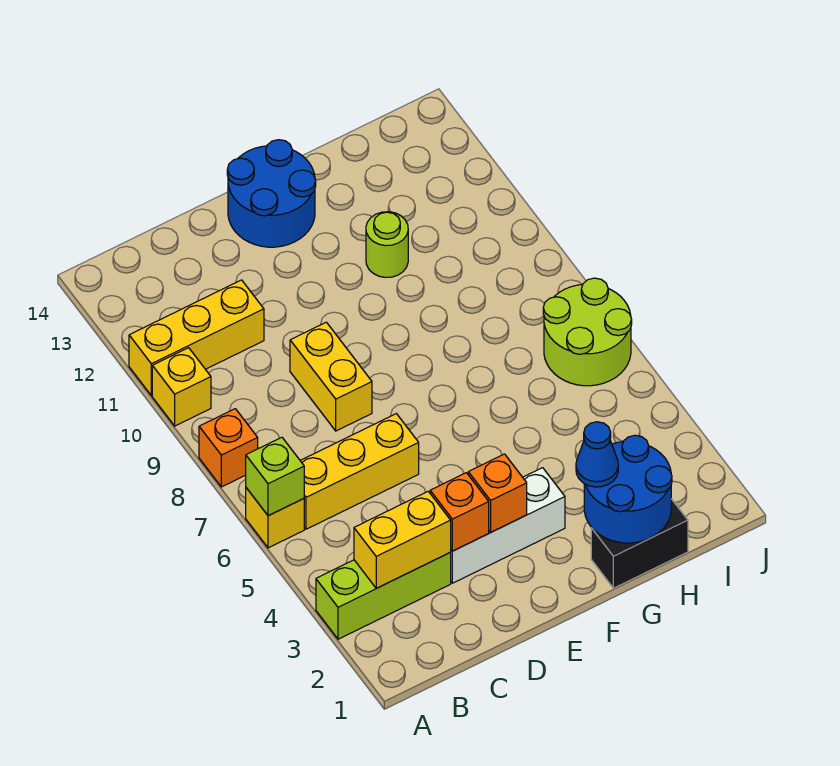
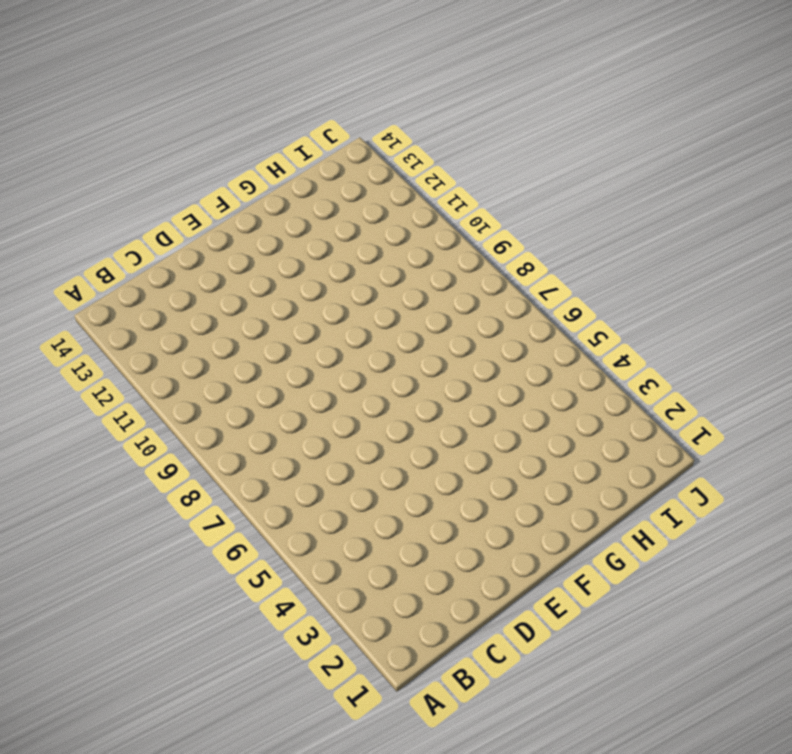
none -> lime brick A3:C3 level 1
none -> yellow brick A6 level 1
none -> orange brick A8 level 1

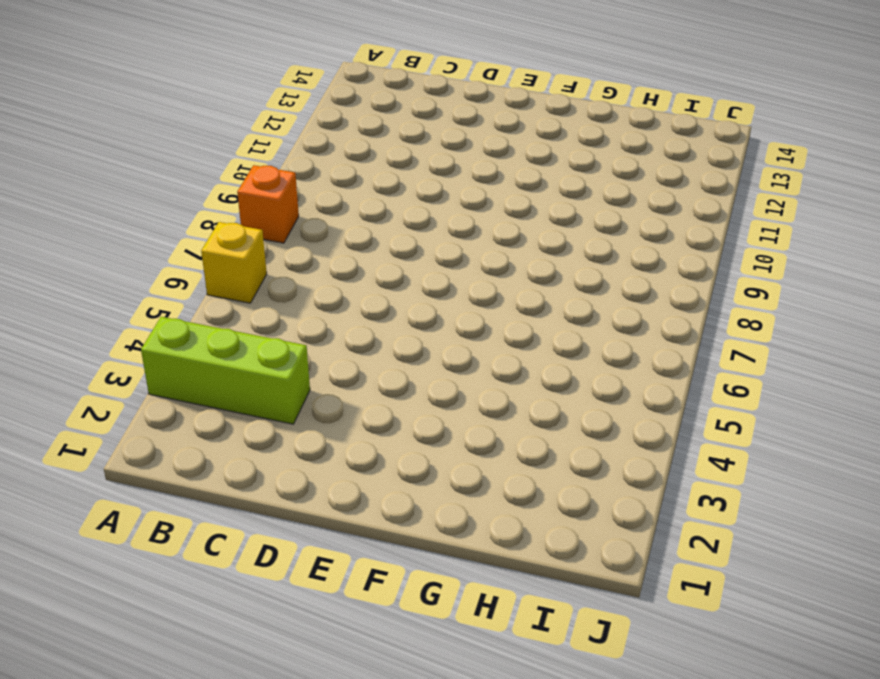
none -> yellow brick A10 level 1
none -> yellow brick A11:C11 level 1
none -> yellow brick B6:D6 level 1

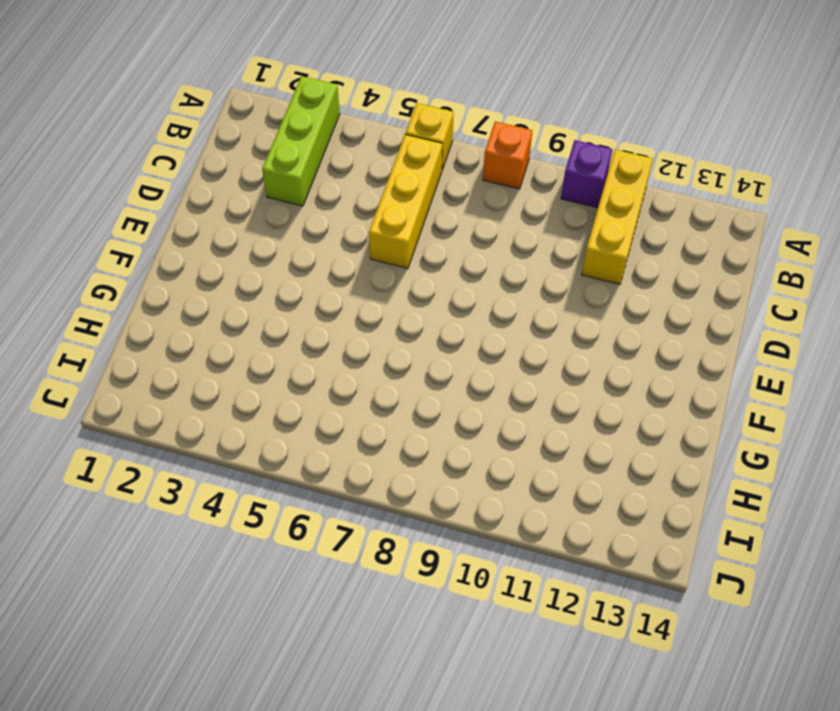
purple brick A10 level 1 -> yellow brick A10 level 1
none -> white brick D3:F3 level 1
none -> yellow brick D8:D9 level 1
none -> blue round brick E13:F14 level 1

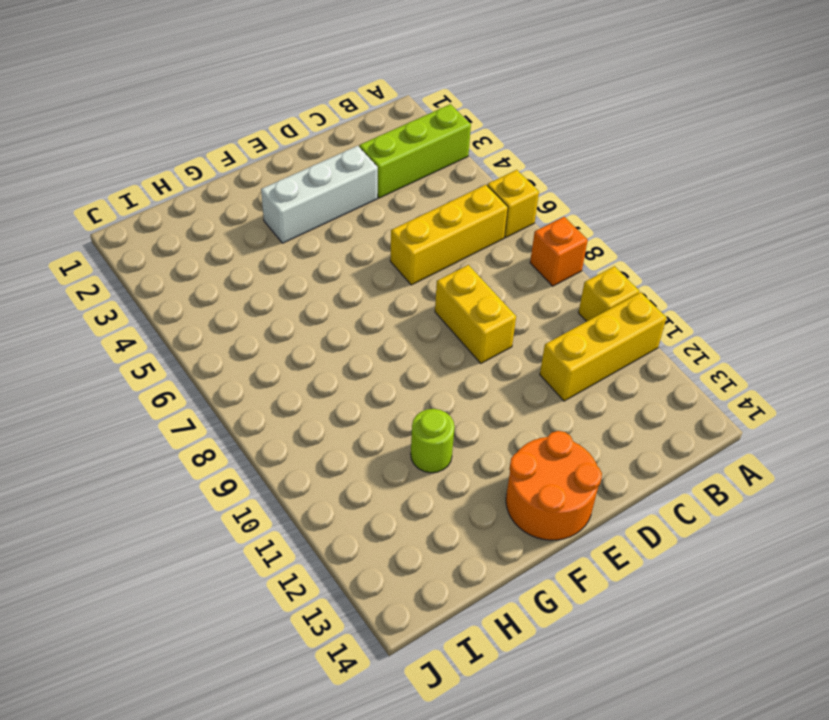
orange round brick E13:F14 level 1 -> blue round brick E13:F14 level 1
none -> black brick G1:H1 level 1
none -> lime round brick I6:J7 level 1
none -> lime brick A6 level 2

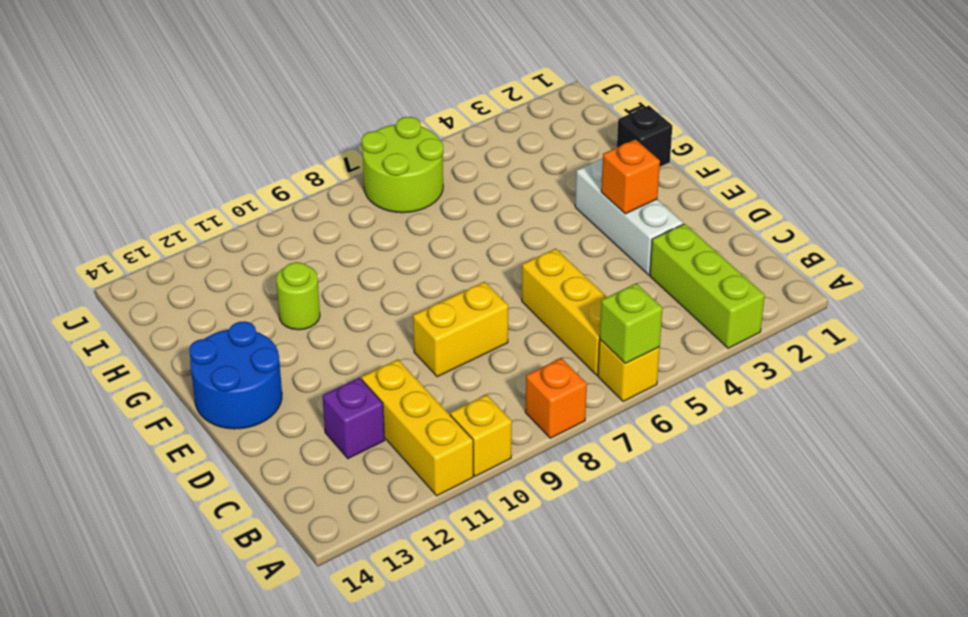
purple brick C12 level 1 -> none
black brick G1 level 1 -> black brick G1:H1 level 1
none -> yellow brick B3:C3 level 2
none -> orange brick D3 level 2
none -> blue round brick G1:H2 level 2

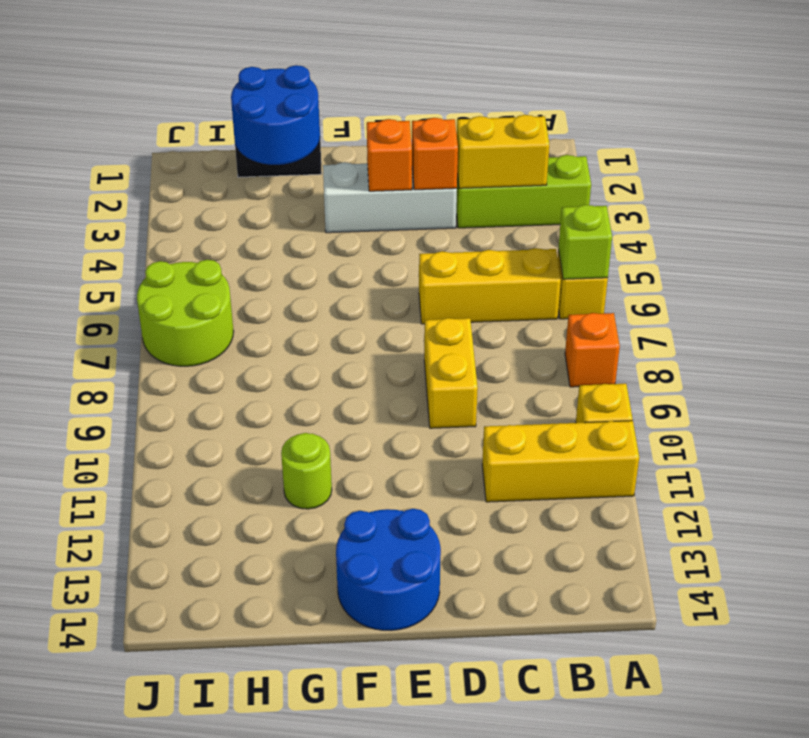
none -> blue cone G2 level 3

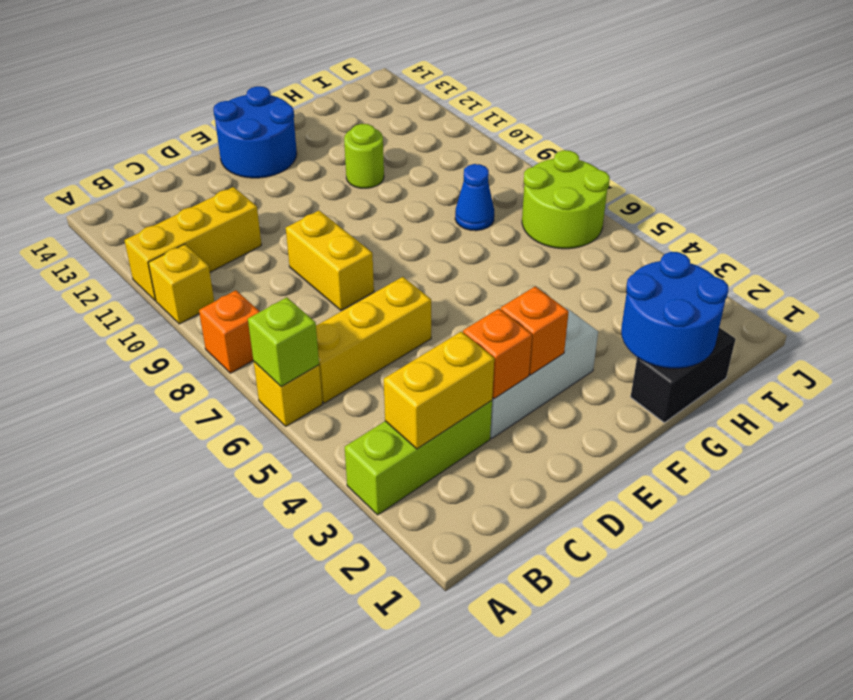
blue cone H8 level 1 -> blue cone G2 level 3

